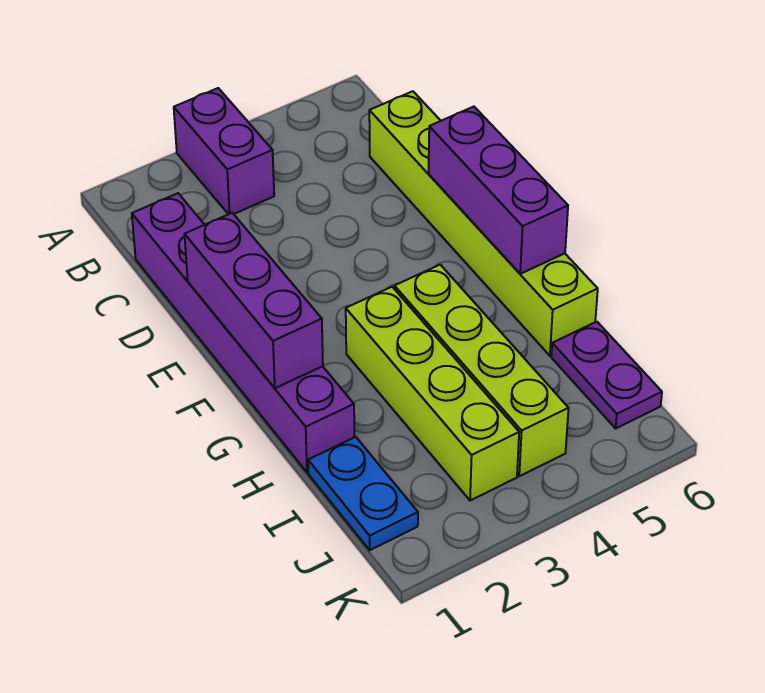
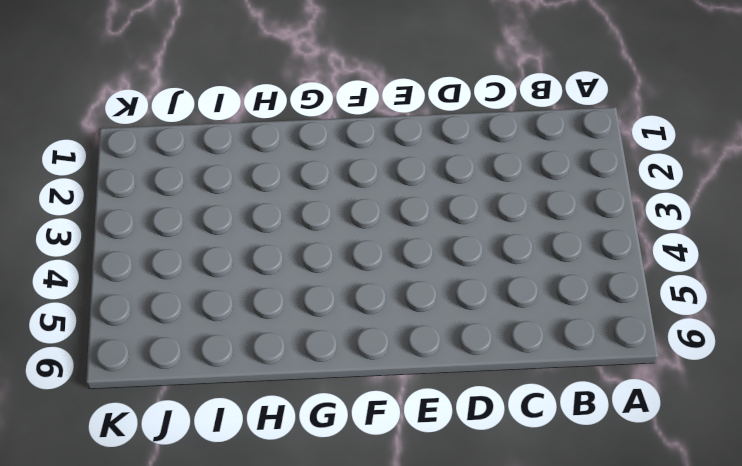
none -> purple brick A3:B3 level 1
none -> purple brick C1:H1 level 1

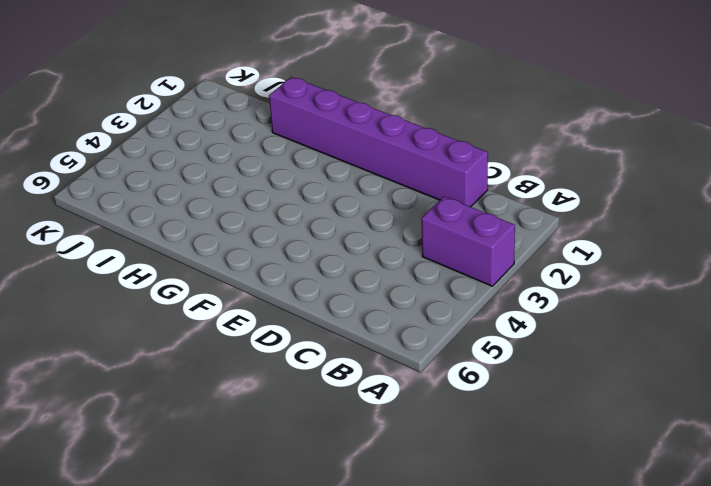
none -> lime brick C6:H6 level 1
none -> lime brick G3:J3 level 1

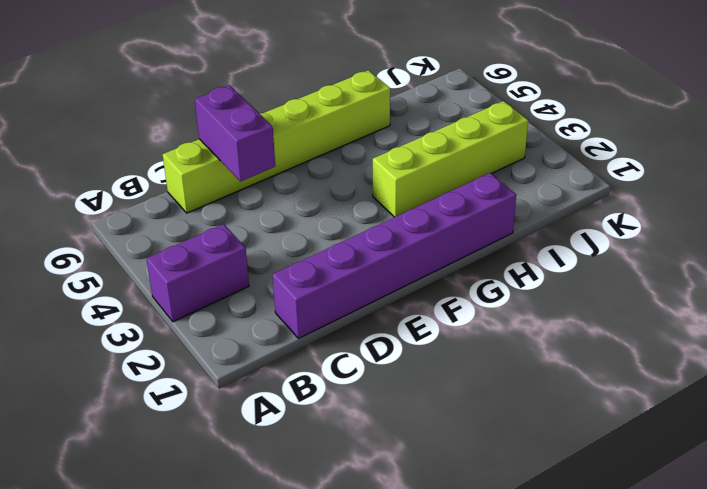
purple brick D5:D6 level 2 -> none
none -> lime brick G4:J4 level 1
none -> blue plate I1:J1 level 1

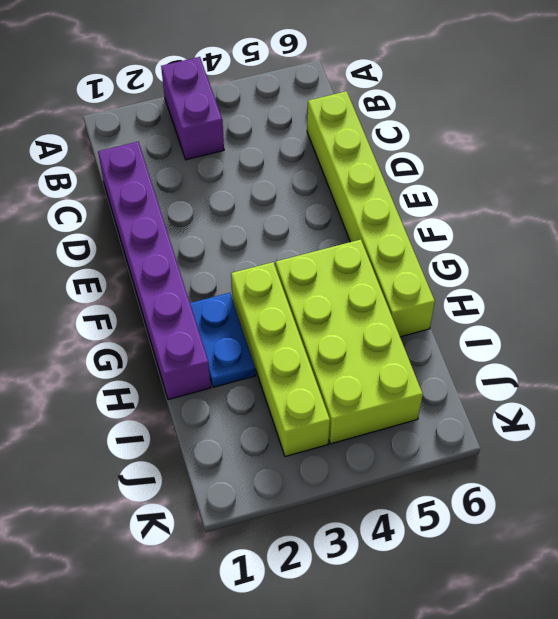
blue plate G2:H2 level 1 -> blue plate I1:J1 level 1
lime brick G4:J5 level 1 -> lime brick G4:J4 level 1
none -> purple plate I6:J6 level 1
none -> purple brick E1:G1 level 2

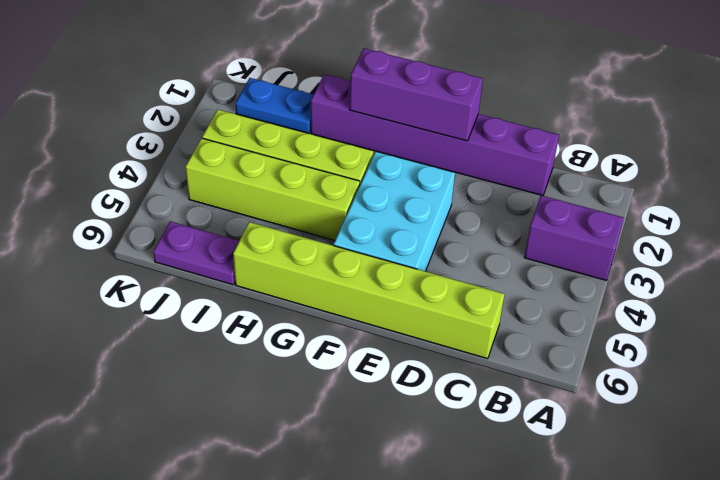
cyan brick E3:F5 level 1 -> none
none -> purple brick E6:G6 level 2

